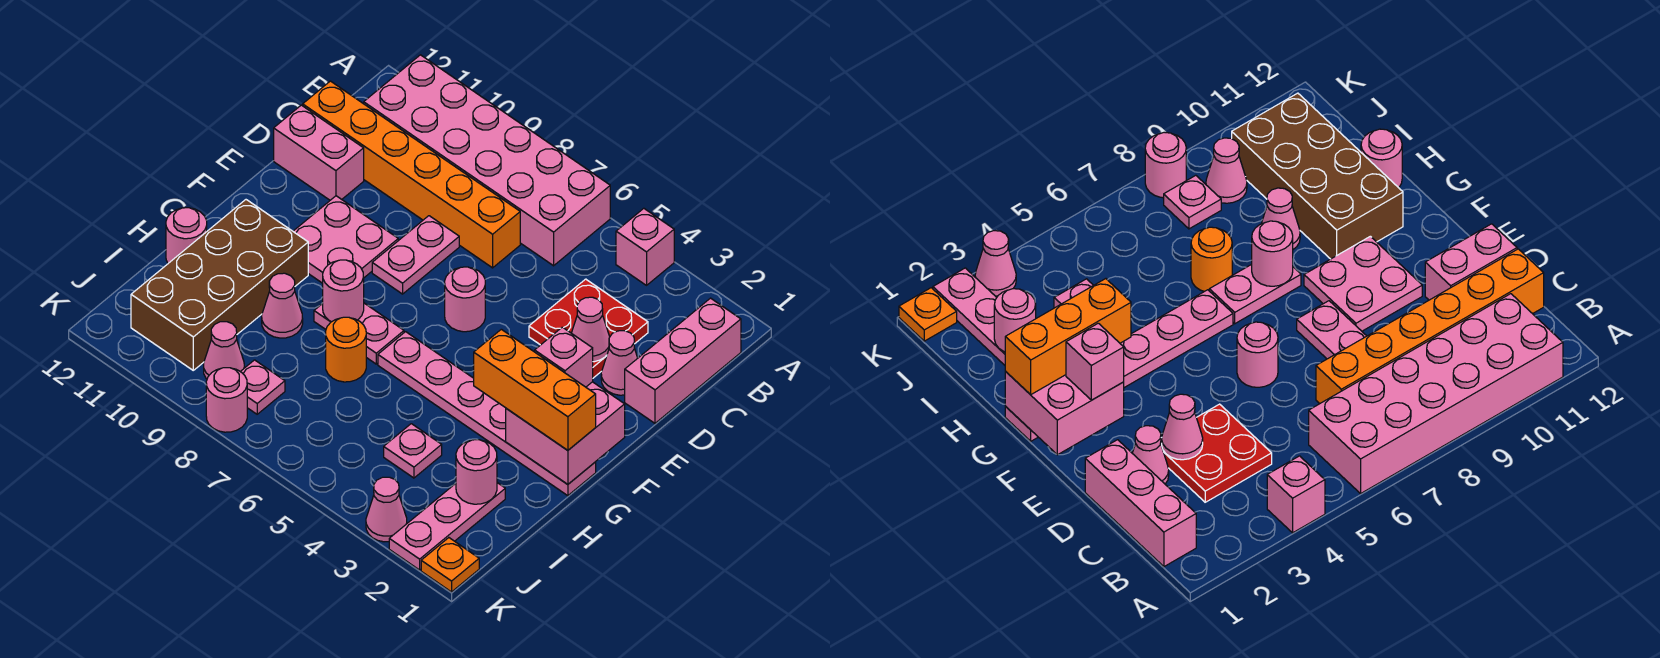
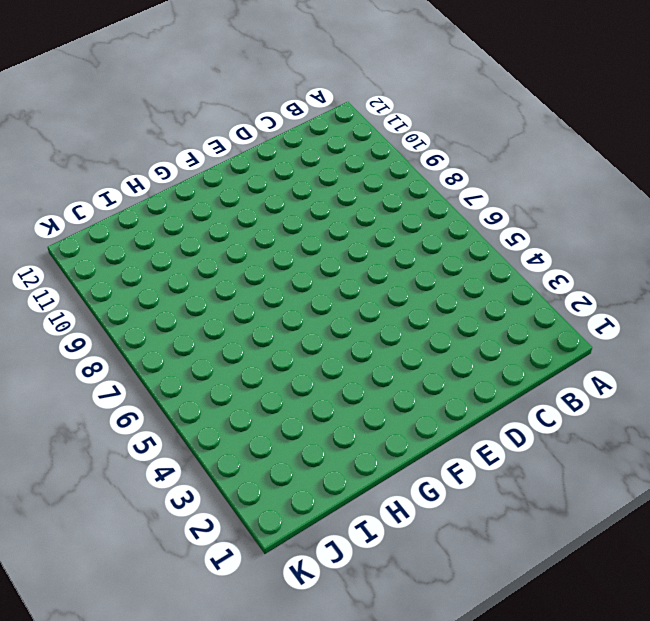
none -> pink brick A4 level 1
none -> pink brick A6:B11 level 1
none -> pink brick B1:D1 level 1

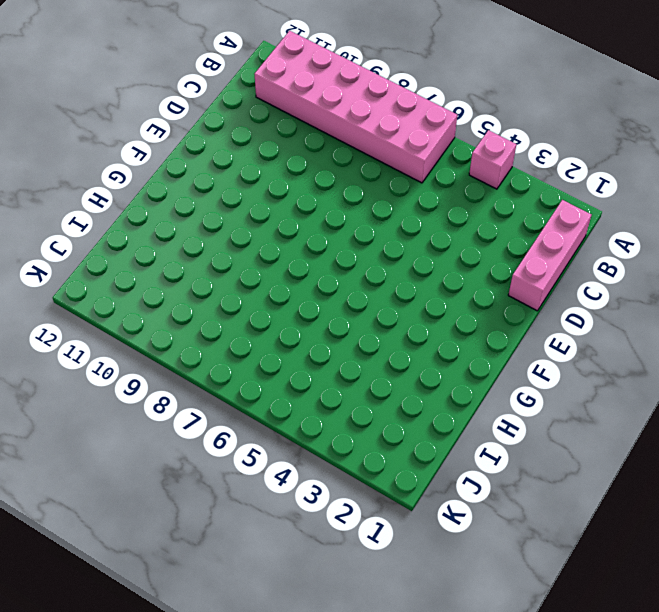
none -> red plate C3:D4 level 1
none -> orange brick C7:C12 level 1
none -> pink cone D2 level 1

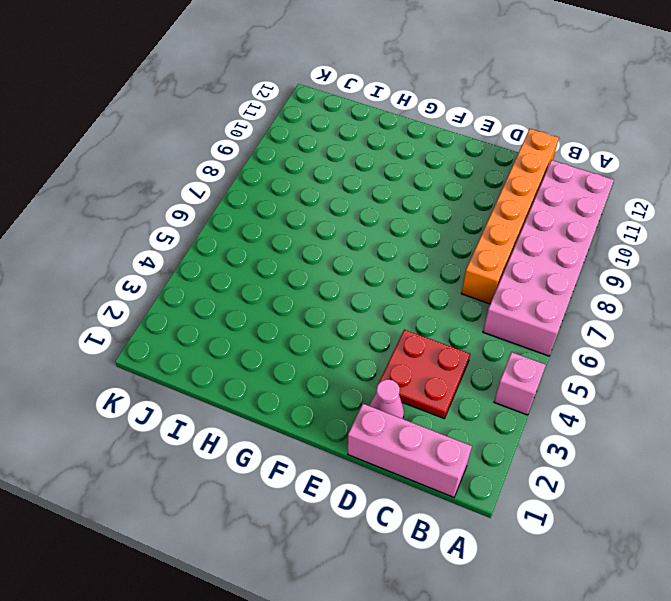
none -> pink plate D8:E8 level 1
none -> pink brick D11:D12 level 1
none -> pink round brick E6 level 1

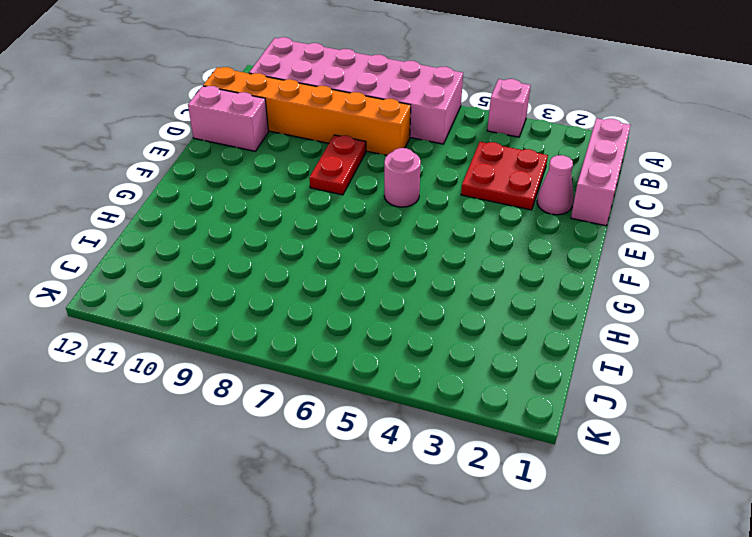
red plate D8:E8 level 1 -> pink plate D8:E8 level 1
none -> pink plate E9:F10 level 1
none -> pink plate G1:G6 level 1
none -> pink plate G7:G8 level 1

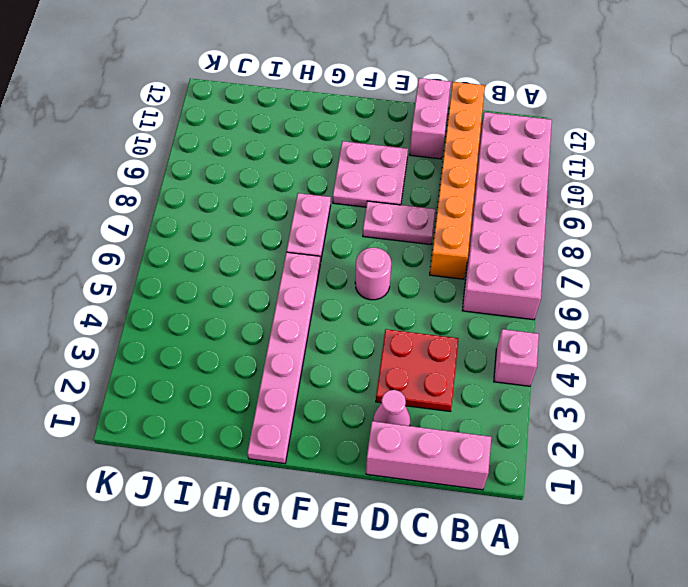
none -> brown brick G10:J11 level 1
none -> orange round brick H7 level 1
none -> pink cone H9 level 1

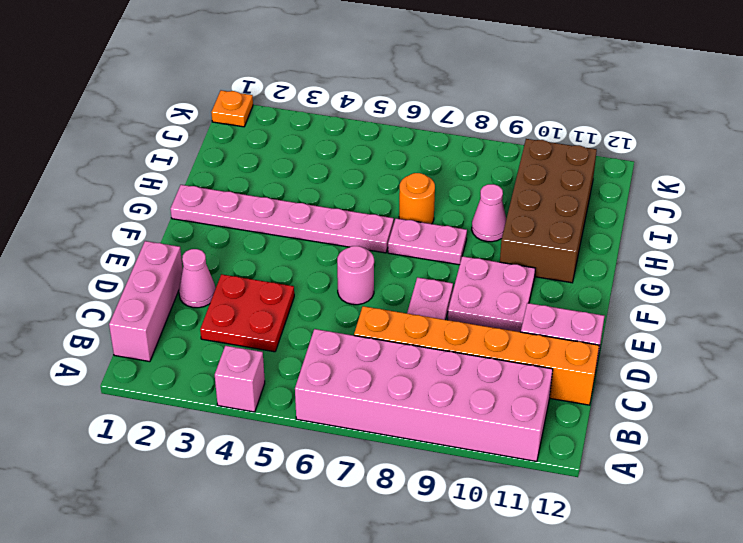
none -> pink round brick H12 level 1
none -> pink plate I2:K2 level 1
none -> pink plate I4 level 1

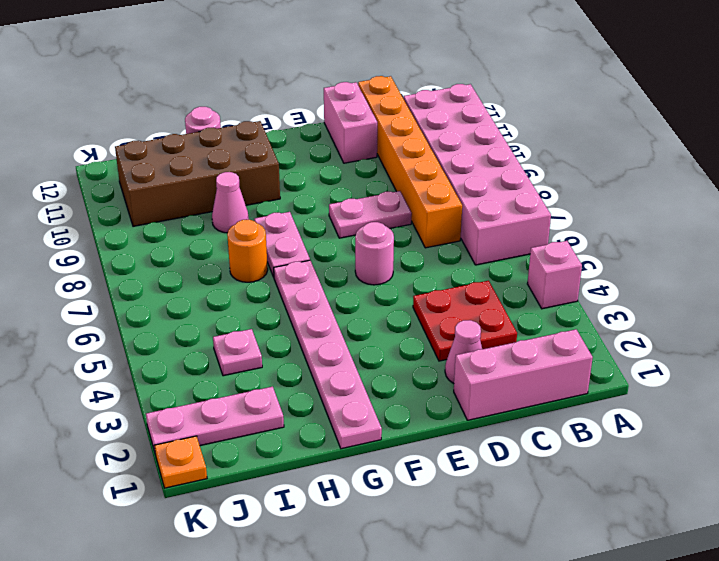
none -> pink plate E9:F10 level 1
none -> pink plate J8 level 1
none -> pink cone J9 level 1

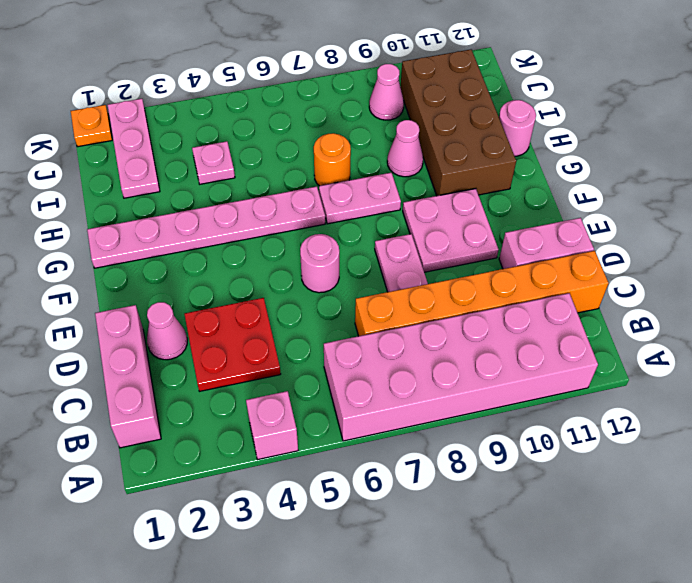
none -> pink plate J8 level 1
none -> pink cone K3 level 1
none -> pink round brick K8 level 1

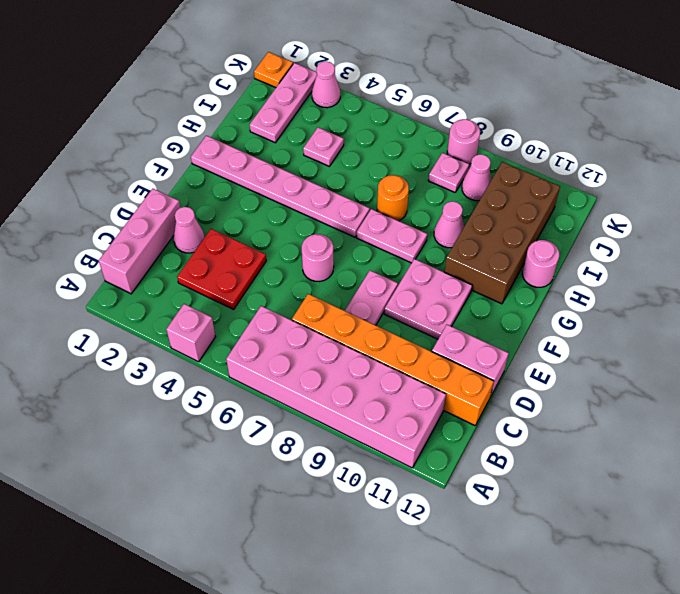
none -> pink cone D3 level 2
none -> pink brick F1:G2 level 2
none -> pink round brick G8 level 2

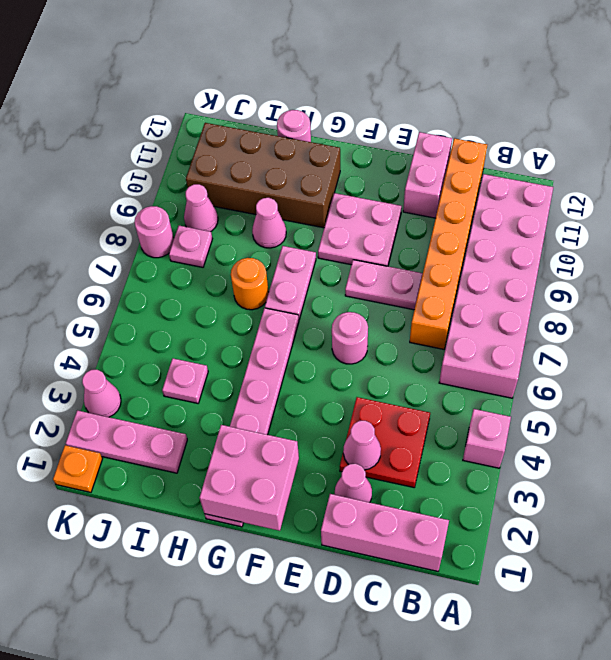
none -> pink round brick G8 level 2
none -> pink round brick I2 level 2
none -> pink brick F2 level 3

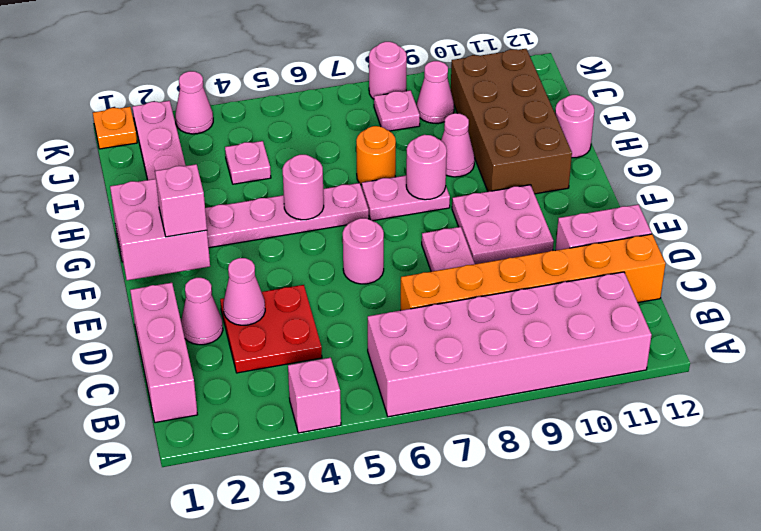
pink round brick G5 level 2 -> pink round brick I2 level 2
none -> orange brick G1:G3 level 3

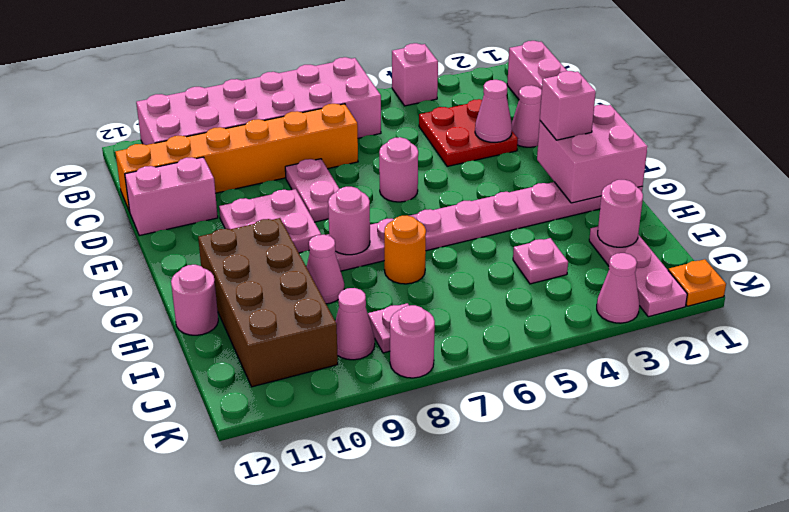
none -> orange brick G1:G3 level 3

